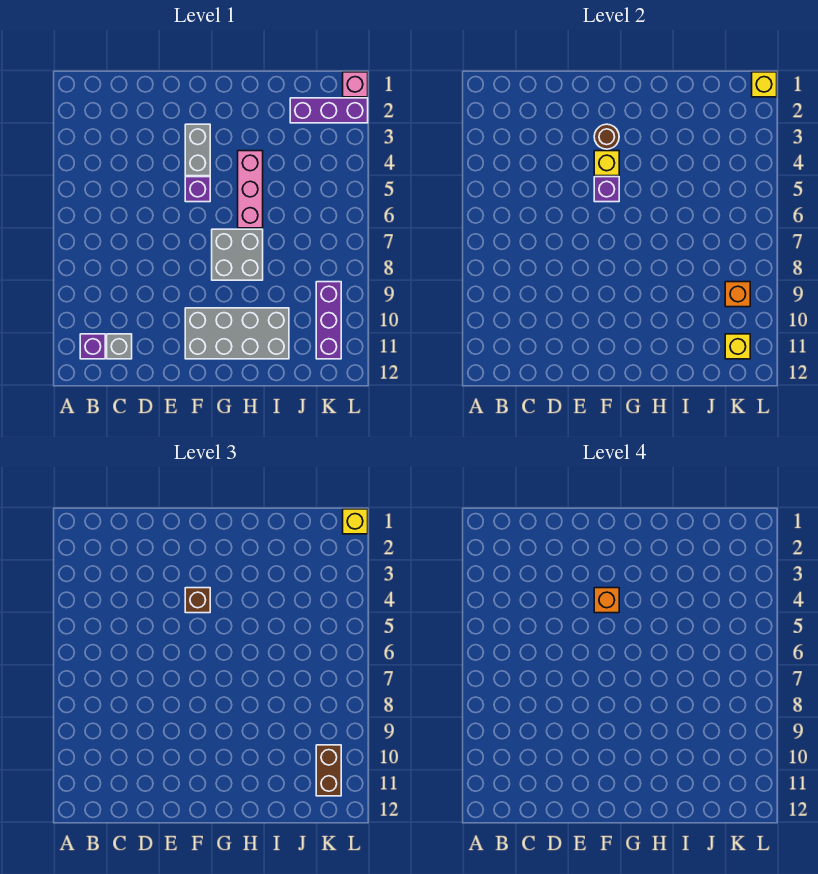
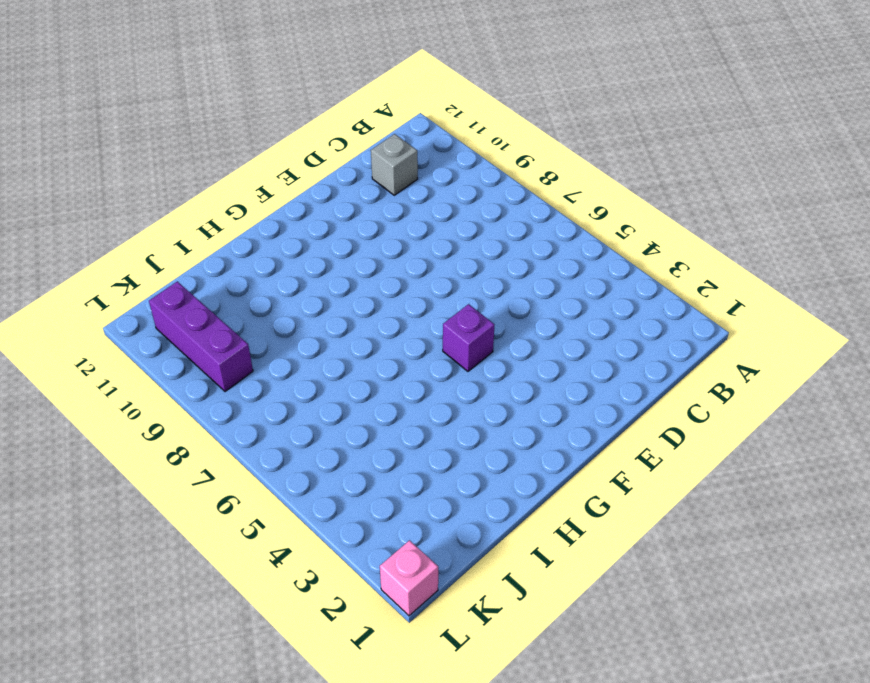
none -> purple brick B11 level 1
none -> grey brick F3:F4 level 1
none -> grey brick F10:I11 level 1

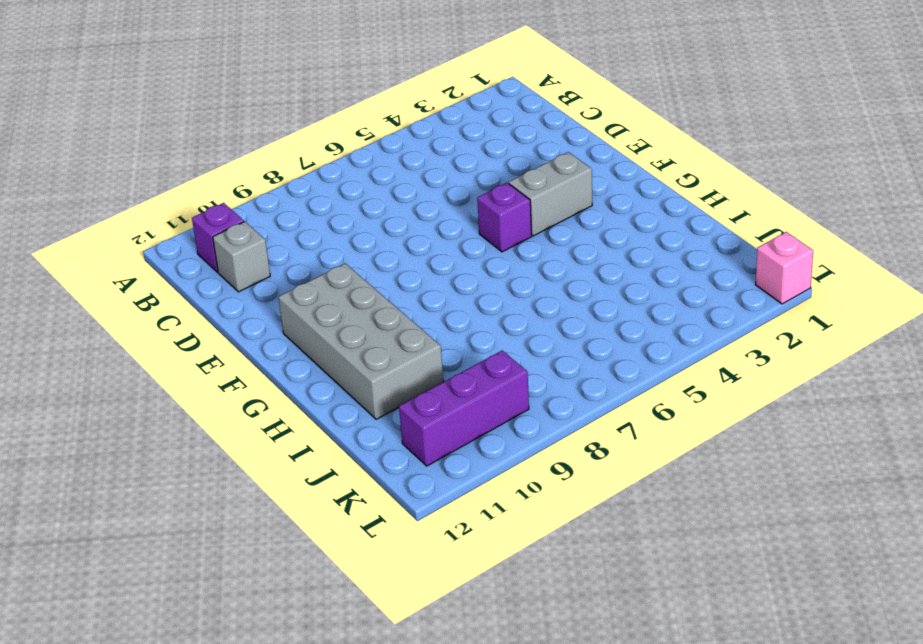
none -> grey brick G7:H8 level 1
none -> pink brick H4:H6 level 1
none -> purple brick J2:L2 level 1

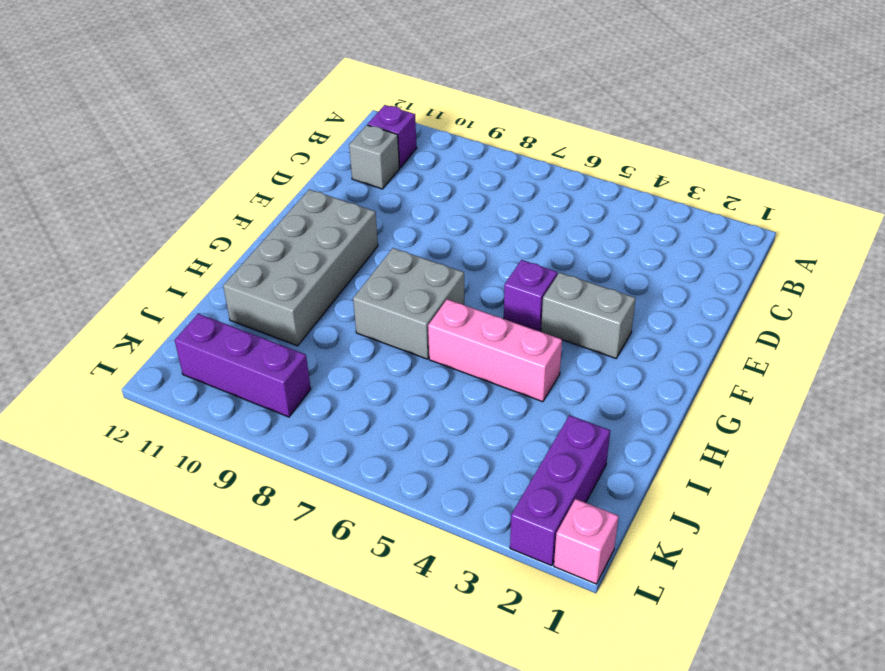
none -> brown round brick F3 level 2
none -> yellow brick F4 level 2
none -> purple brick F5 level 2

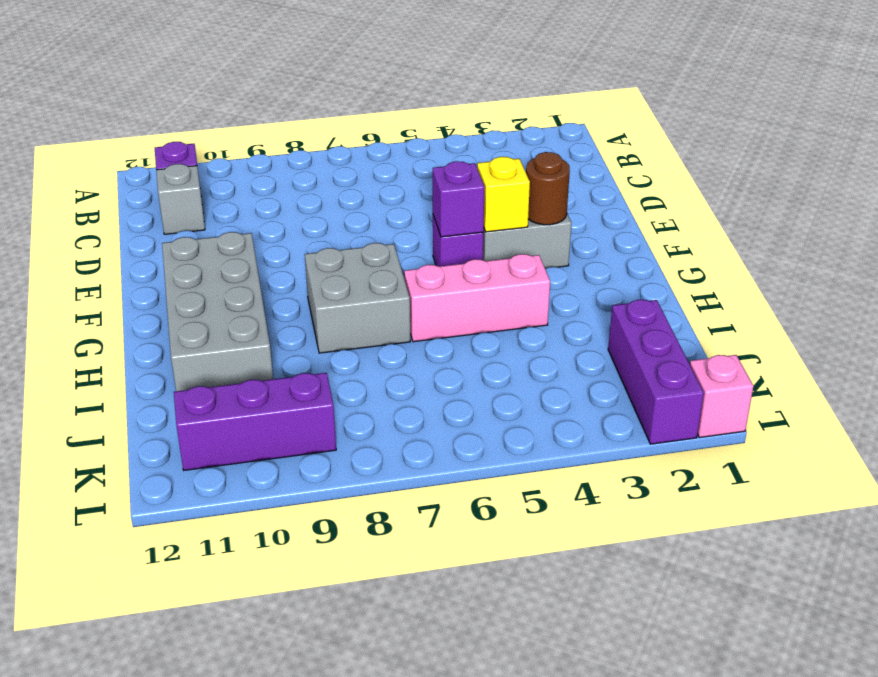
none -> orange brick K9 level 2
none -> yellow brick K11 level 2
none -> yellow brick L1 level 2

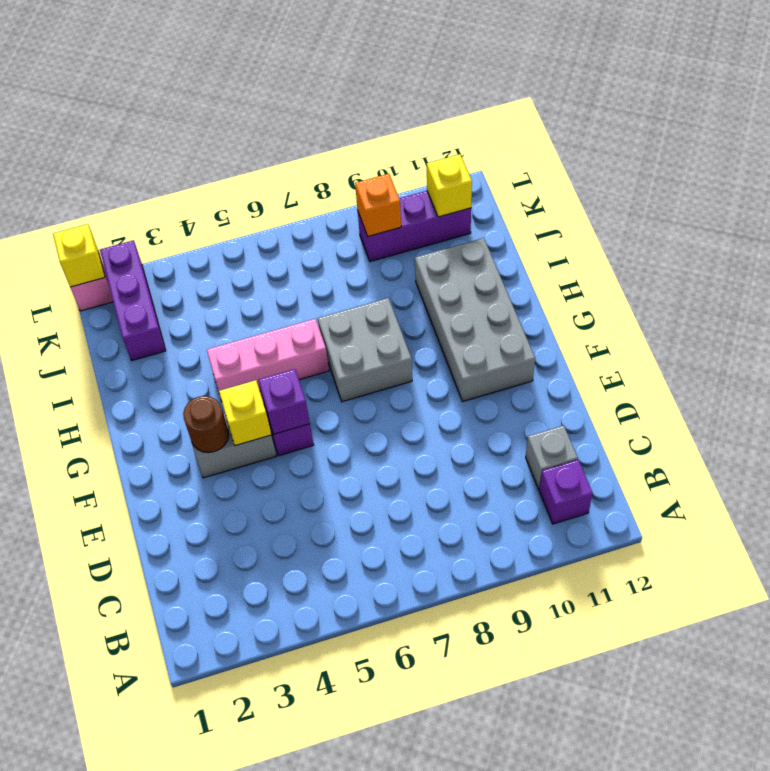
none -> brown brick F4 level 3
none -> brown brick K10:K11 level 3
none -> yellow brick L1 level 3

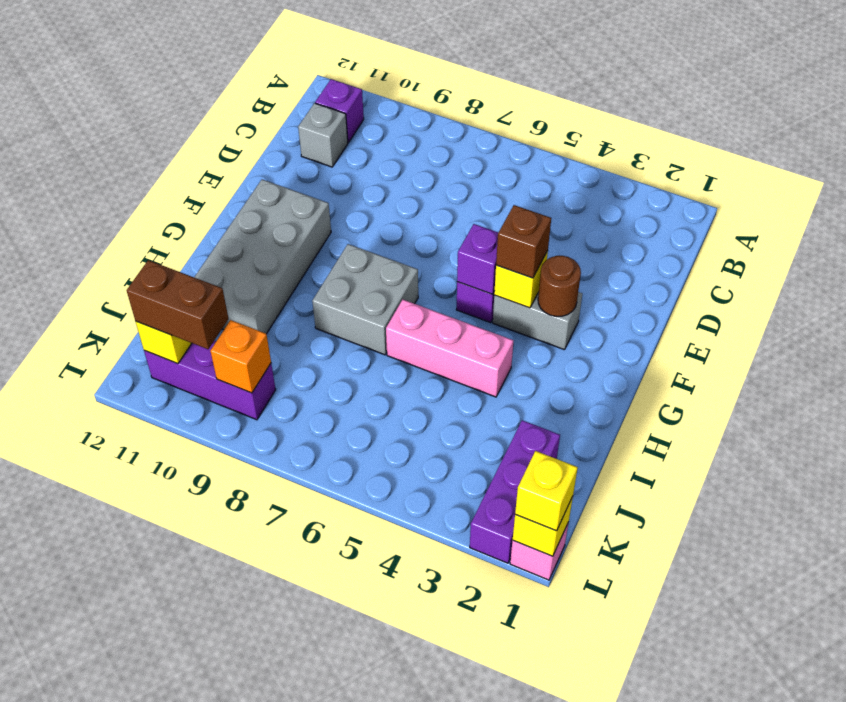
none -> orange brick F4 level 4

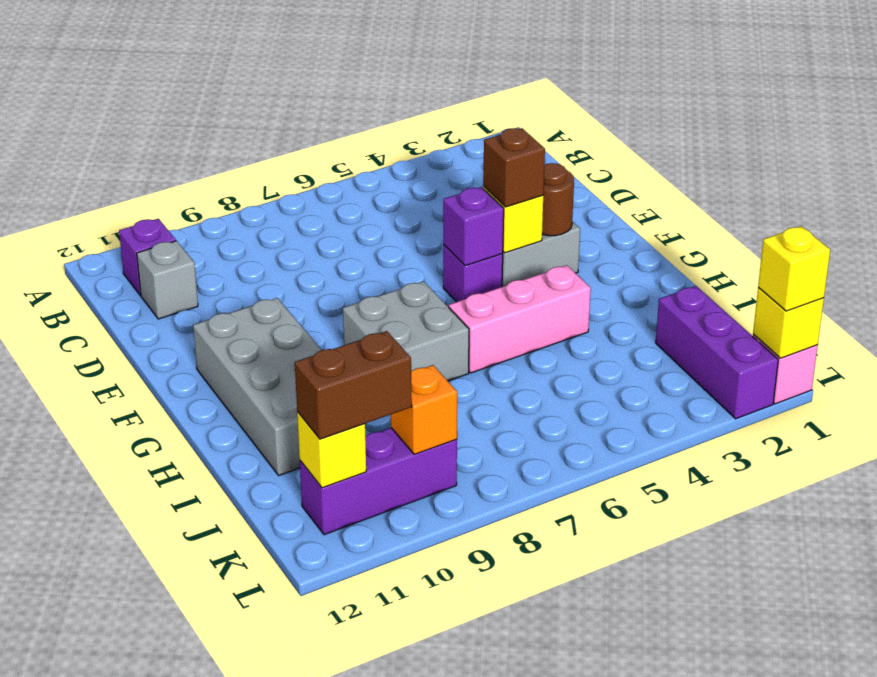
none -> orange brick F4 level 4

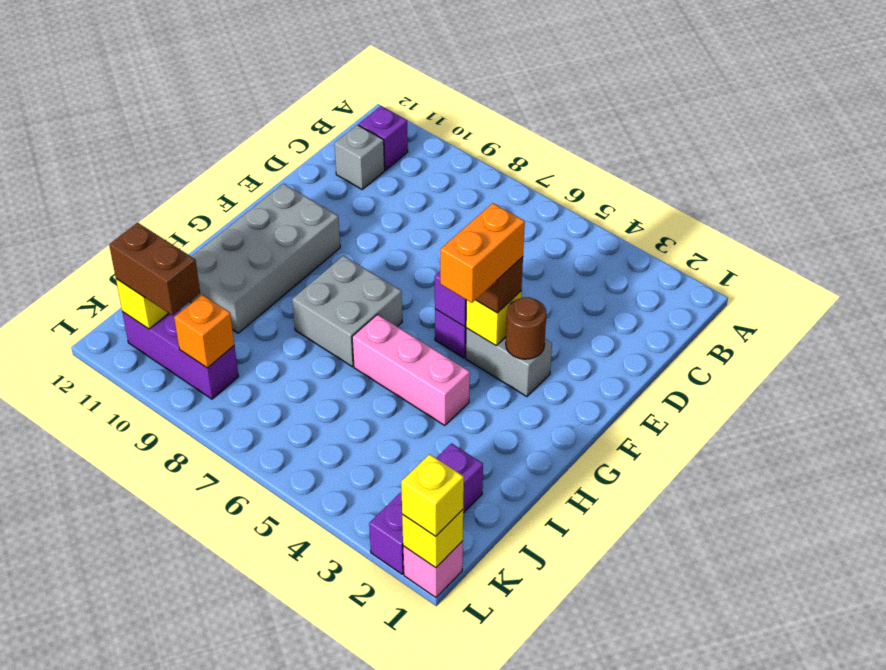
orange brick F4:G4 level 4 -> orange brick F4 level 4

